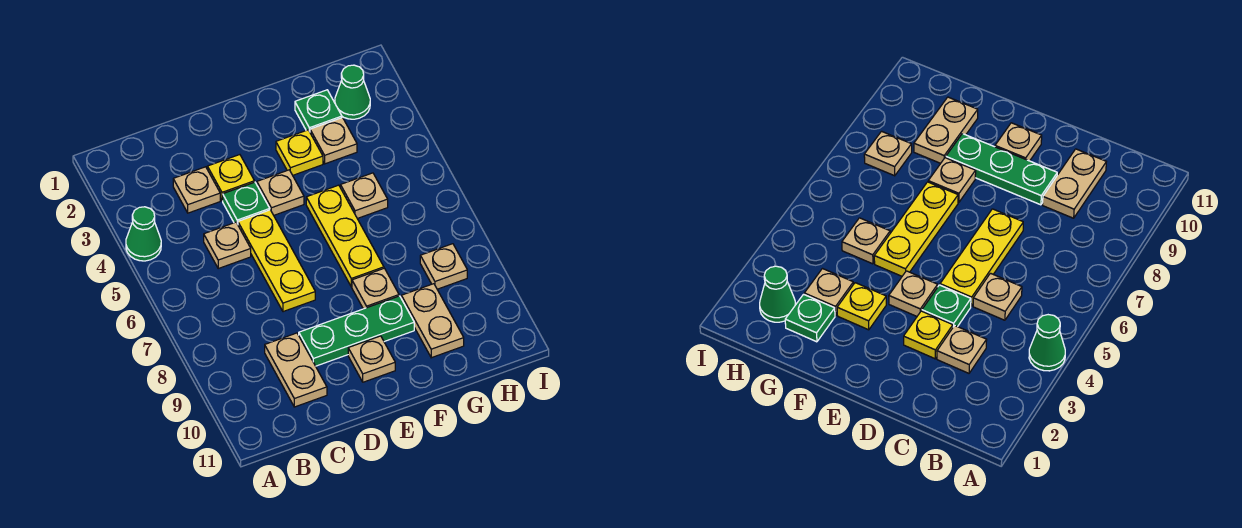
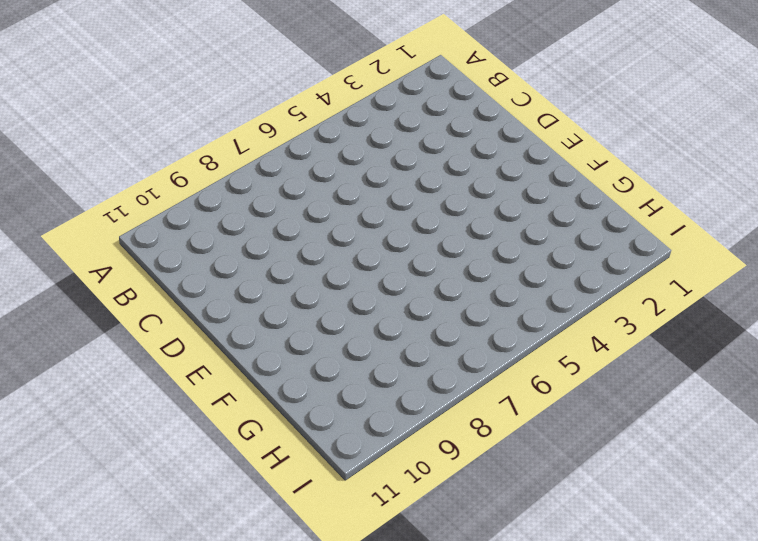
none -> green cone A4 level 1
none -> tan plate C3 level 1
none -> tan plate C5 level 1

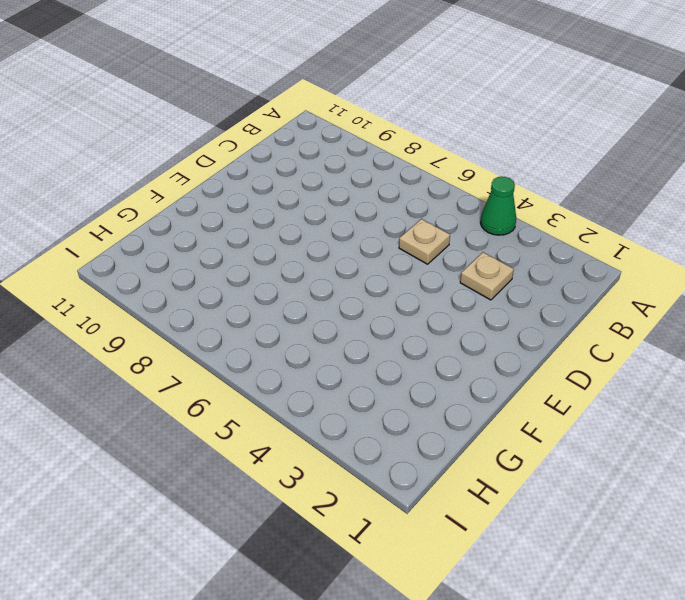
none -> tan plate C9:C10 level 1
none -> yellow plate D3 level 1
none -> green plate D4 level 1

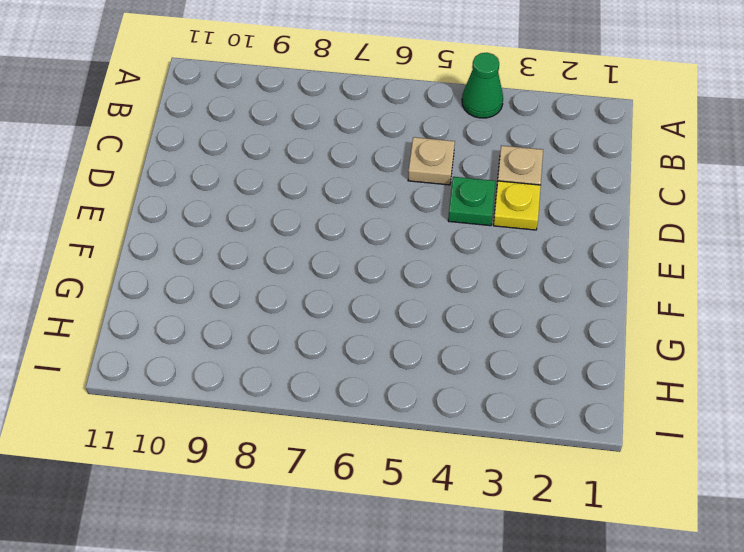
none -> tan plate C9:C10 level 1
none -> yellow plate D5:D7 level 1
none -> green plate D9:F9 level 1

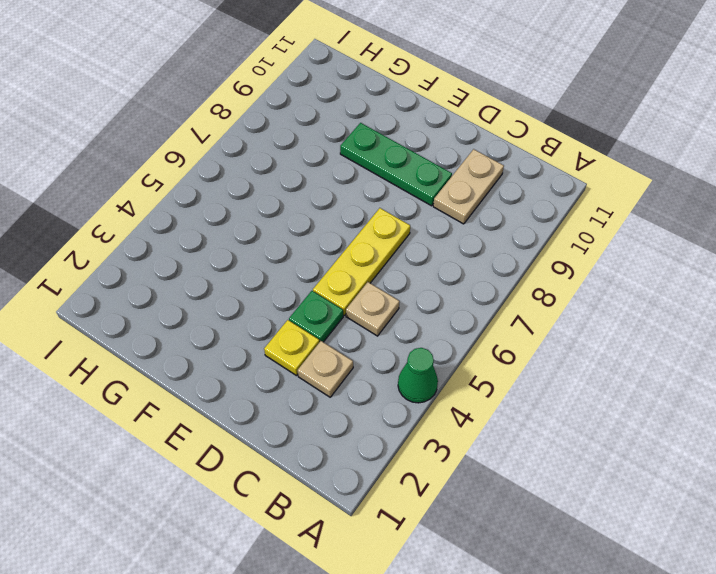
none -> tan plate E4 level 1
none -> tan plate E10 level 1
none -> yellow plate F3 level 1

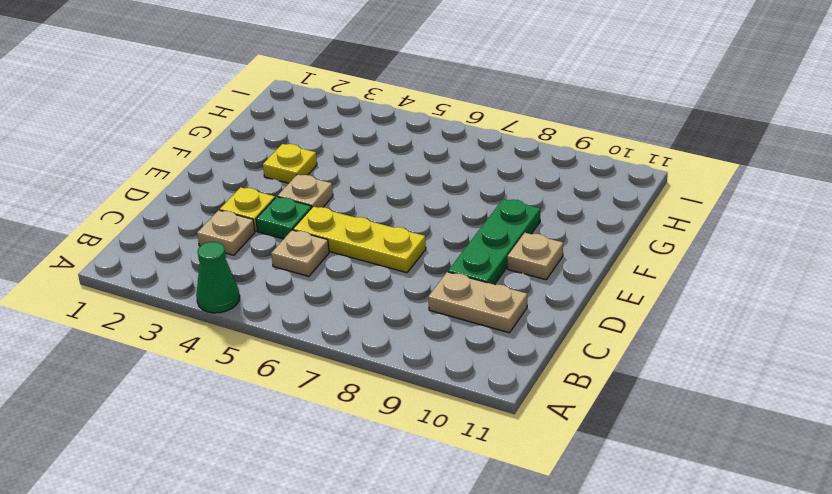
none -> yellow plate F5:F7 level 1
none -> tan plate F8 level 1
none -> green plate G2 level 1

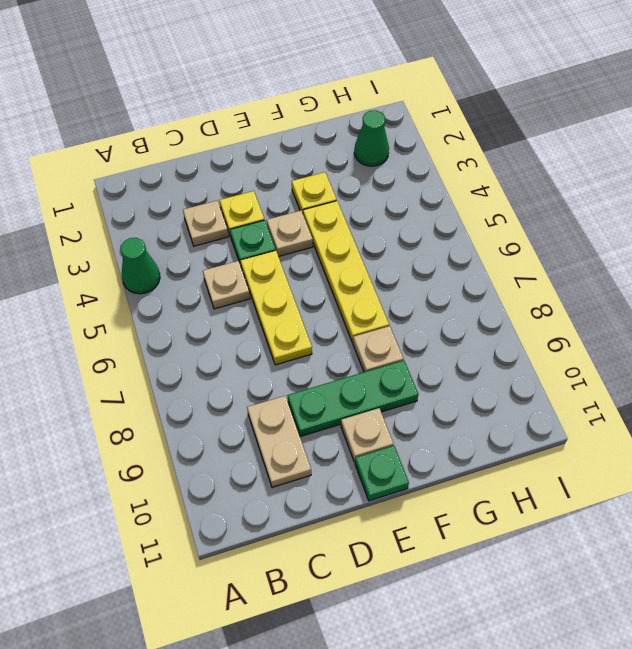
green plate E11 level 1 -> green plate G2 level 1
yellow plate F4:F7 level 1 -> yellow plate F5:F7 level 1
none -> tan plate G3 level 1
none -> tan plate G5 level 1
none -> tan plate G9:G10 level 1

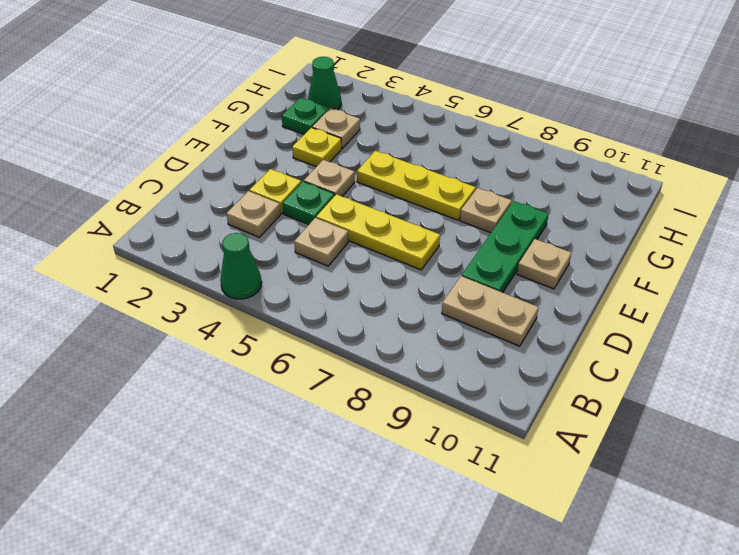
none -> tan plate G5 level 1
none -> tan plate G9:G10 level 1
none -> tan plate H8 level 1

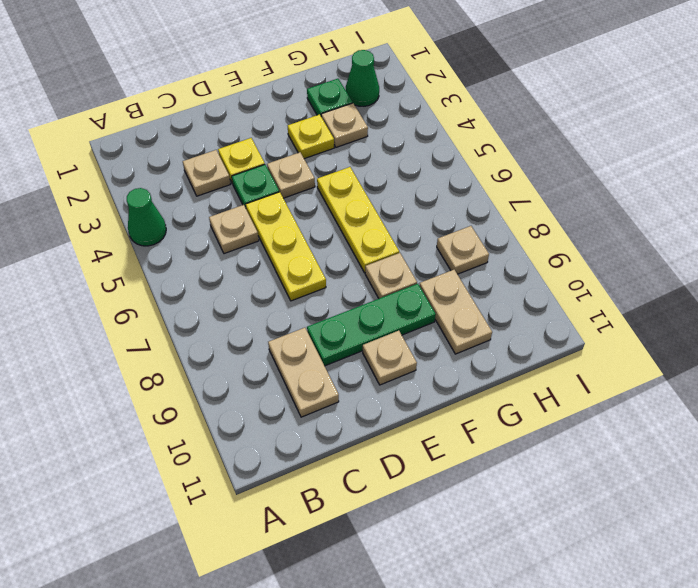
none -> tan plate G5 level 1

